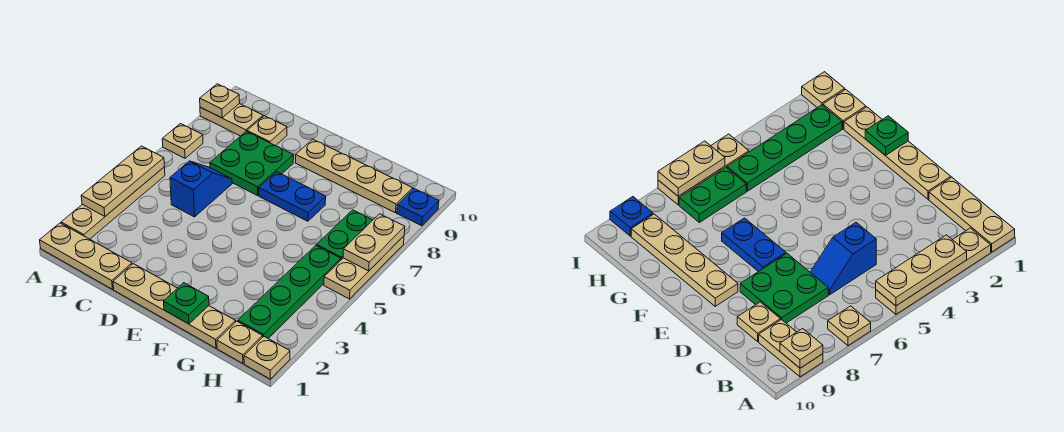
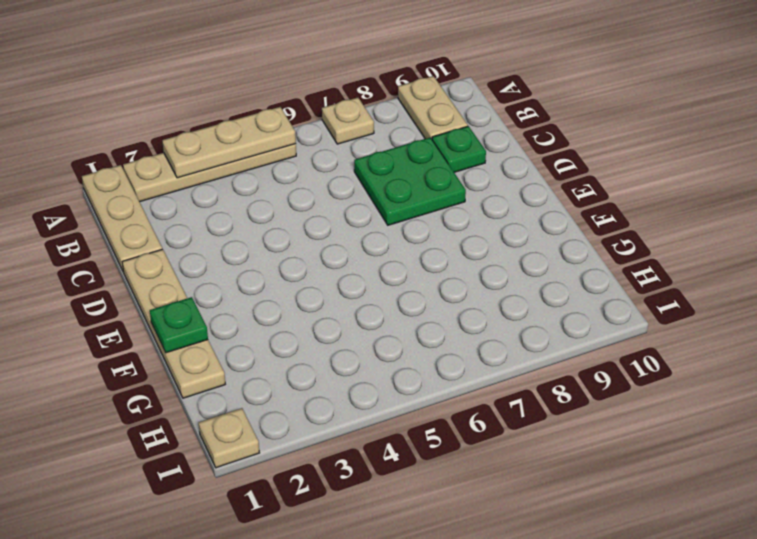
green plate C9 level 1 -> tan plate C9 level 1
none -> blue slope C5:C6 level 1 top 5
none -> blue plate E7:F7 level 1
none -> tan plate E9:H9 level 1

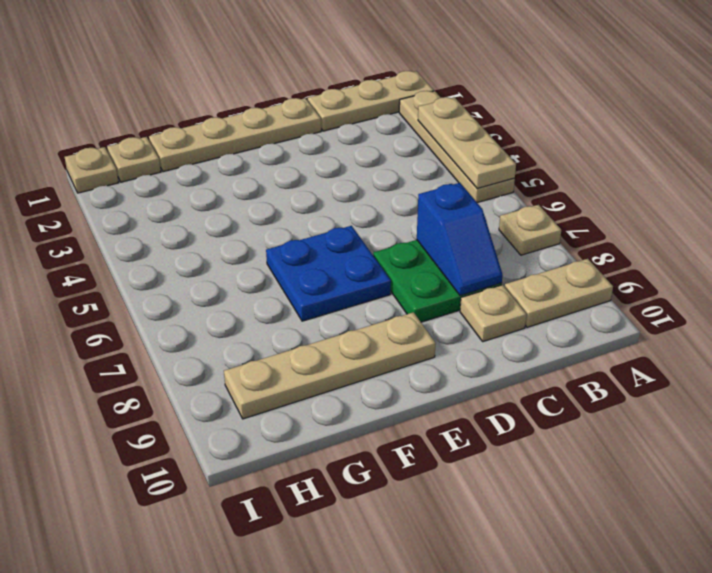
blue slope C7:C8 level 2 top 7 -> blue slope C5:C6 level 1 top 5
blue plate E6:F7 level 1 -> blue plate E7:F7 level 1
none -> green plate H2:H5 level 1
none -> green plate H6:H7 level 1
none -> tan plate I5:I7 level 1

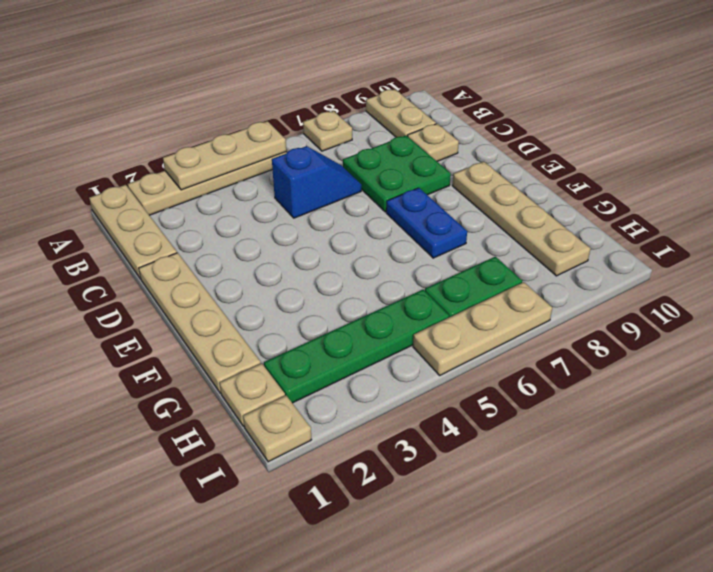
none -> blue plate I9 level 1
none -> tan plate A9 level 2
none -> green plate F1 level 2

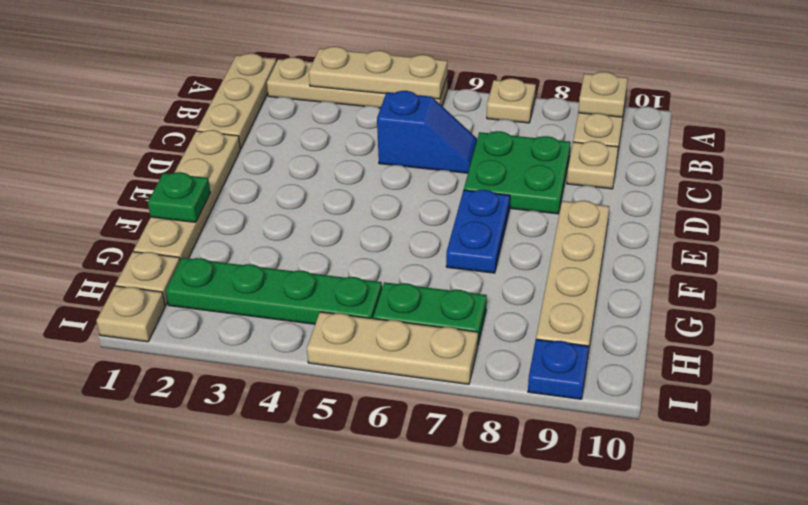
none -> tan plate I6:I7 level 2

